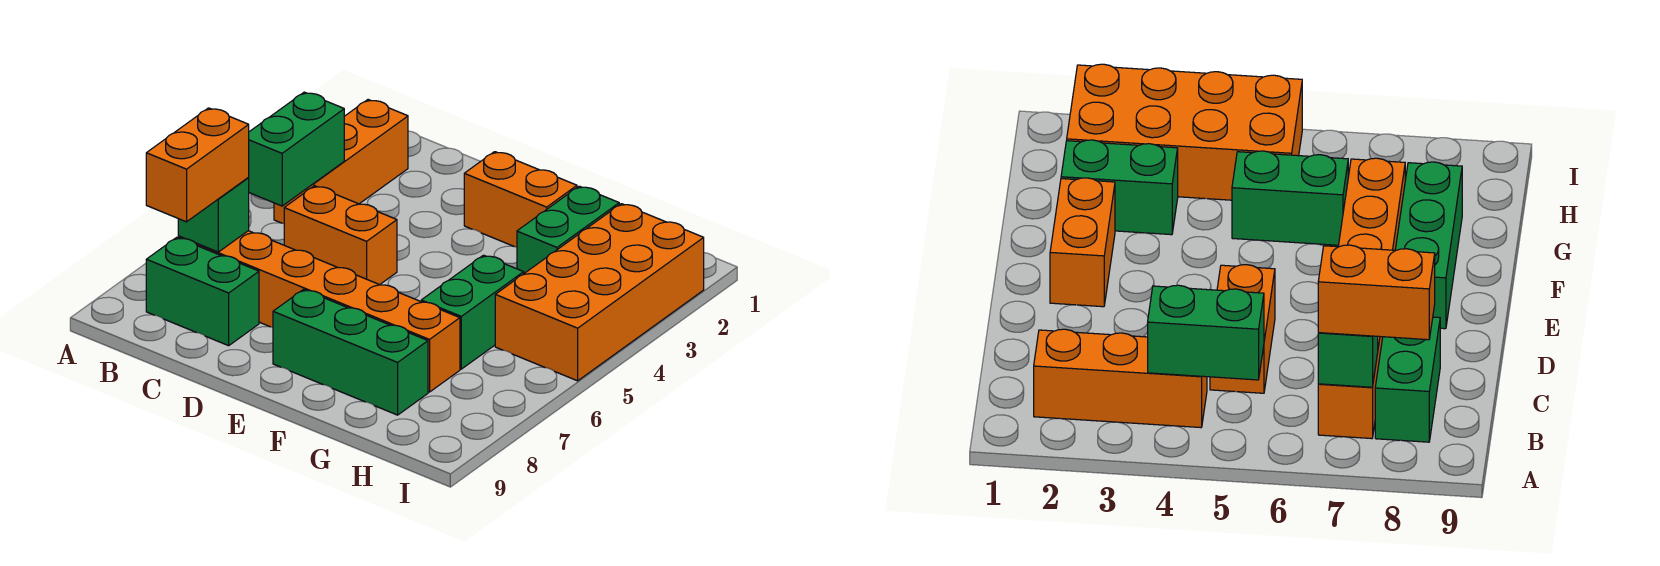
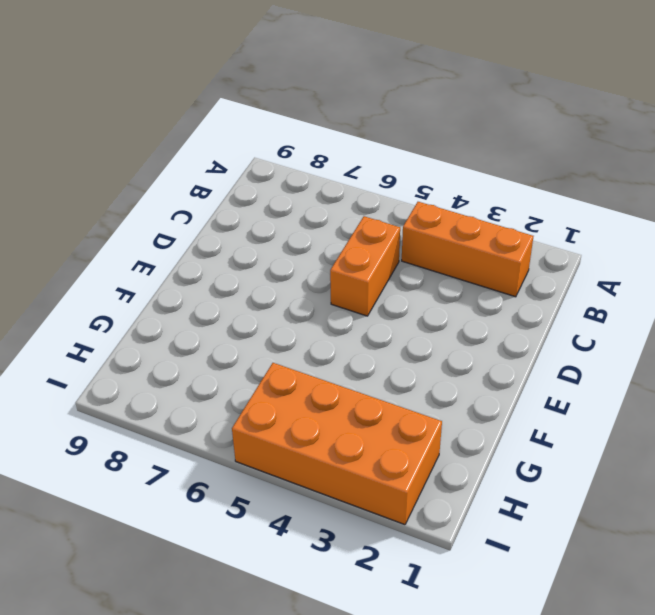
none -> orange brick B7:G7 level 1
none -> green brick B8:C8 level 1
none -> orange brick E2:F2 level 1

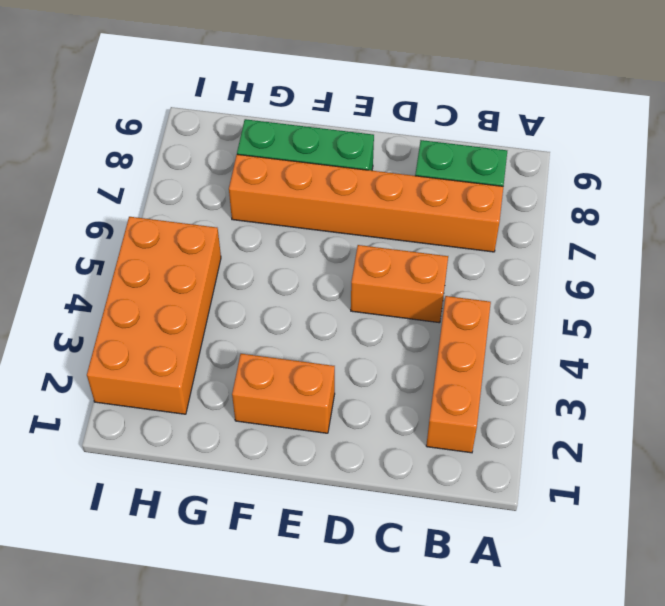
none -> green brick G2:G3 level 1
none -> green brick G5:G6 level 1
none -> green brick B4:B5 level 2

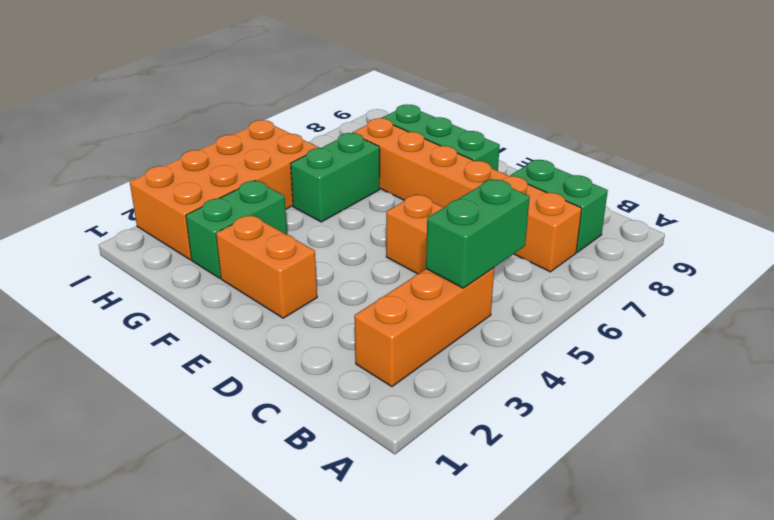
none -> green brick B7 level 2
none -> orange brick B7:B8 level 3

